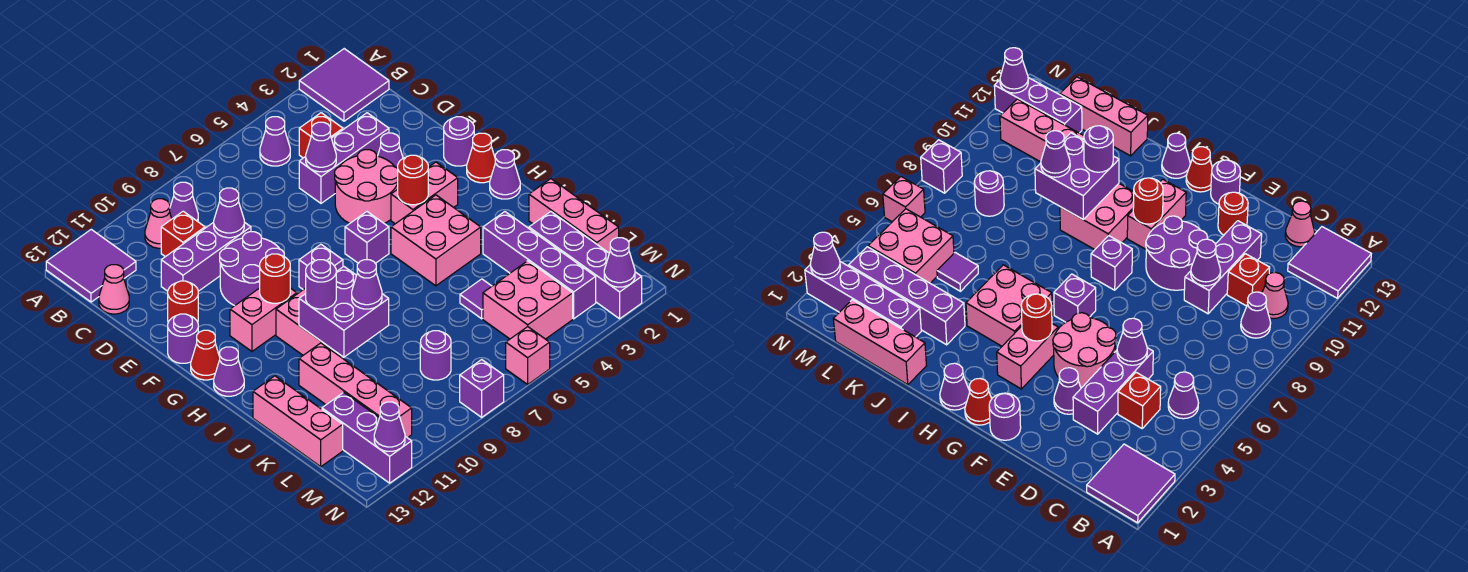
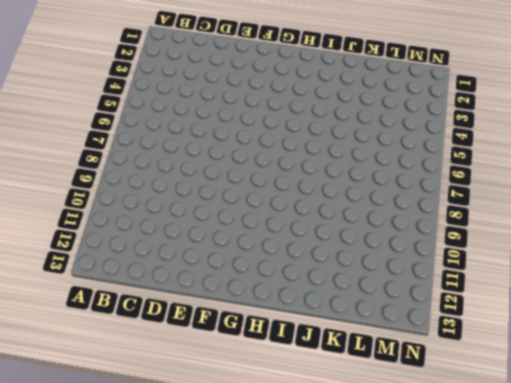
none -> purple tile A1:B2 level 1
none -> purple tile A12:B13 level 1
none -> purple cone B5 level 1
none -> purple cone B9 level 1

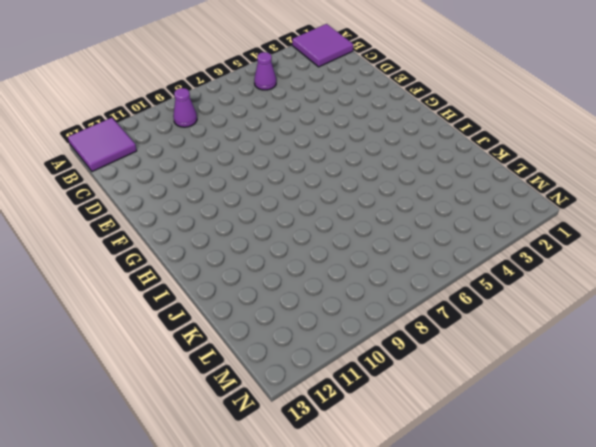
none -> pink cone B10 level 1
none -> red brick C4 level 1
none -> red brick C10 level 1
none -> pink cone C13 level 1

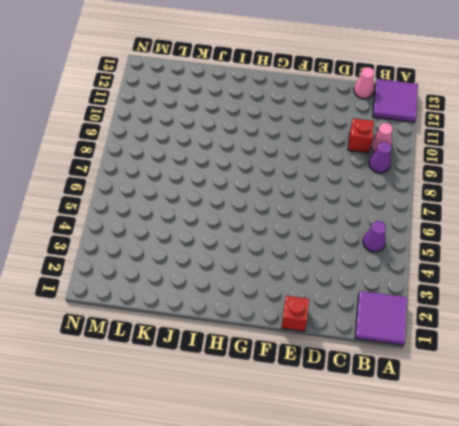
red brick E1 level 1 -> red brick C4 level 1
none -> purple brick D3:D5 level 1
none -> purple brick D9:D11 level 1
none -> purple cone E3 level 1
none -> pink round brick E4:F5 level 1

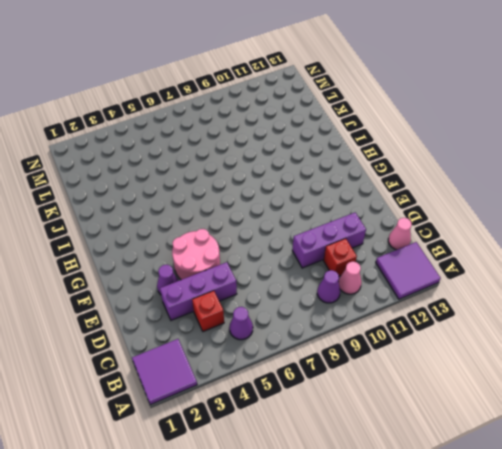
none -> purple round brick E9:F10 level 1
none -> red round brick E12 level 1
none -> purple round brick F1 level 1
none -> purple round brick F13 level 1

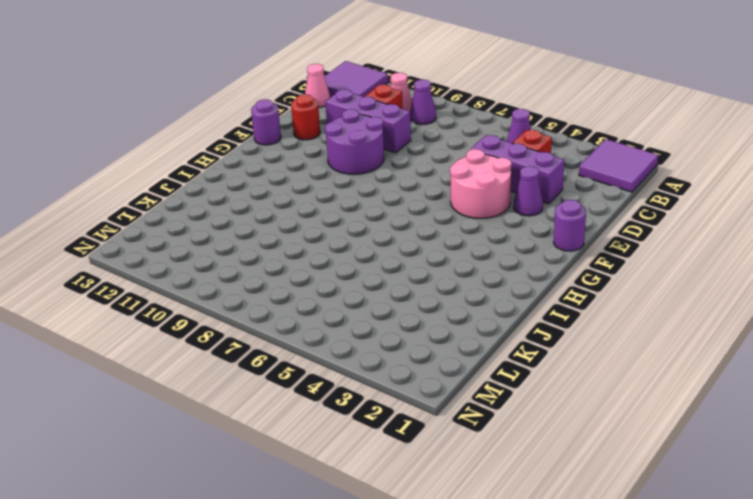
none -> red cone G1 level 1
none -> pink brick G3:G4 level 1
none -> purple brick G6 level 1
none -> purple brick G8 level 1

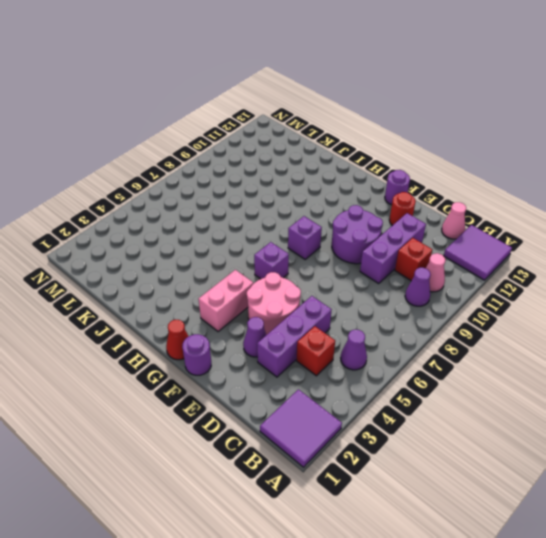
none -> pink brick G10:G11 level 1
none -> red cone G13 level 1
none -> purple cone H1 level 1
none -> pink brick H4:I5 level 1

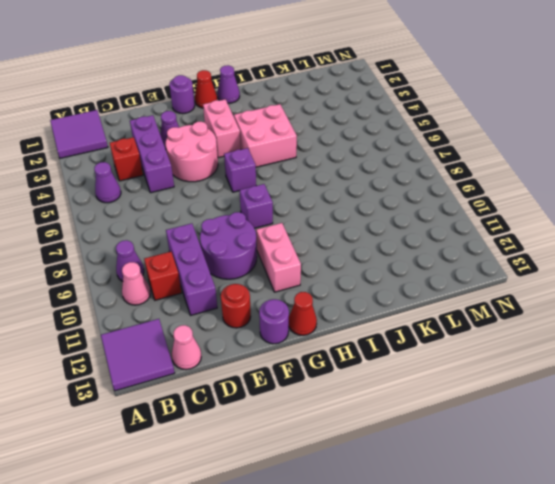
none -> pink brick H9:I10 level 1
none -> purple cone H13 level 1
none -> pink brick J1:L1 level 1
none -> purple brick J3:M3 level 1

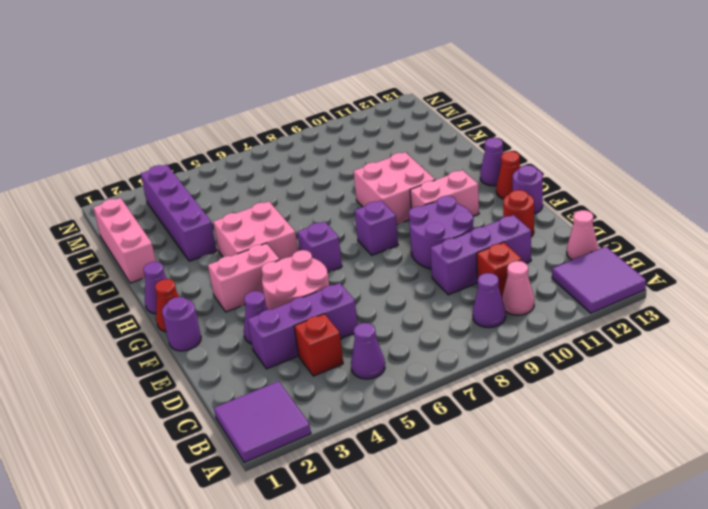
none -> pink brick J11:M11 level 1
none -> pink brick J13:L13 level 1
none -> purple brick K2:N2 level 1
none -> purple tile K5 level 1

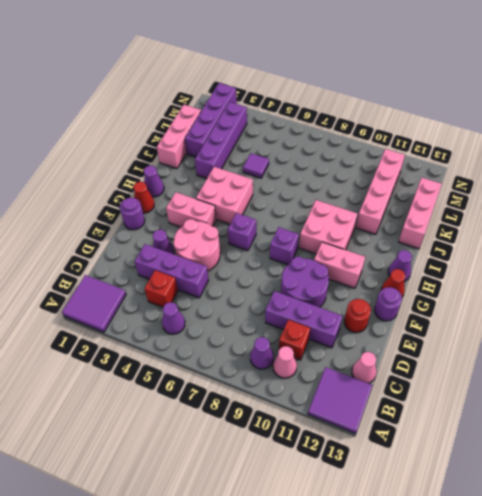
none -> pink brick L4:M5 level 1
none -> purple round brick L8 level 1
none -> purple brick L12:N12 level 1
none -> pink brick N6 level 1

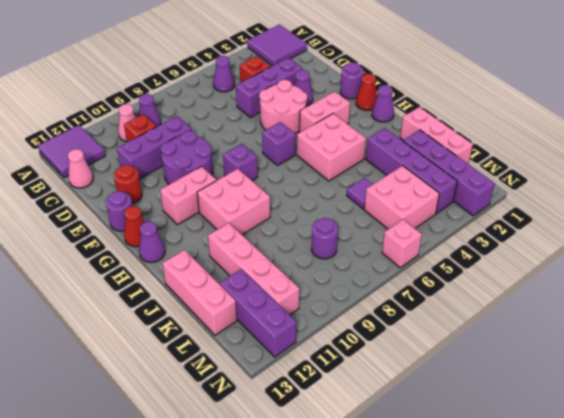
none -> purple brick N8 level 1
none -> purple cone D5 level 2
none -> purple cone D9 level 2
none -> red round brick G4 level 2

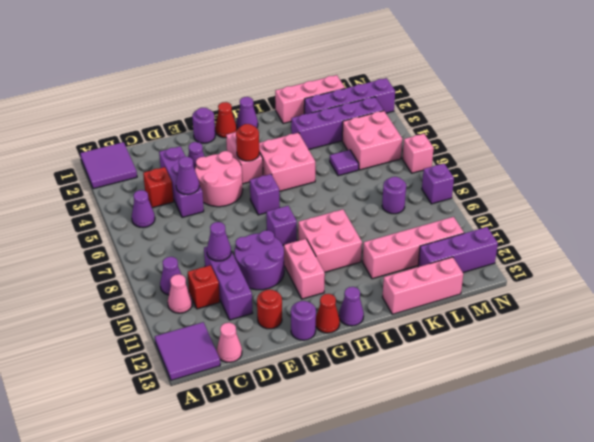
none -> red round brick G10 level 2
none -> purple brick I9:J10 level 2
none -> purple cone N2 level 2
none -> purple cone N12 level 2

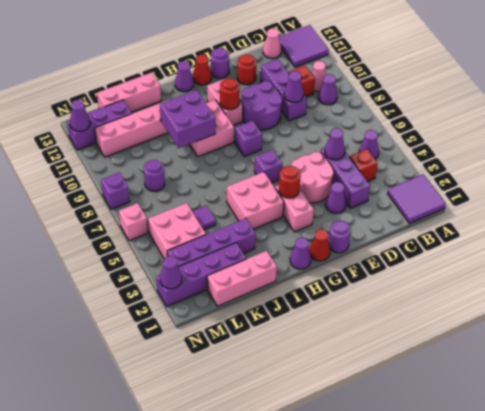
none -> purple round brick I10 level 3
none -> purple cone J9 level 3

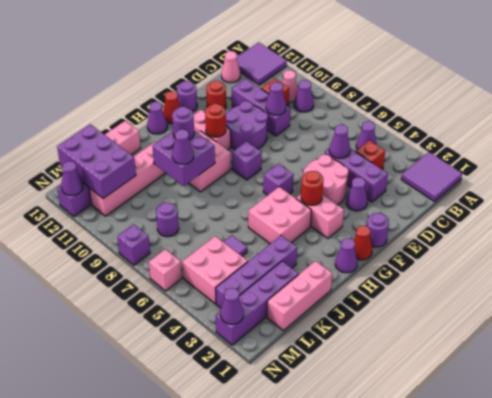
purple brick L11:M13 level 2 -> none

